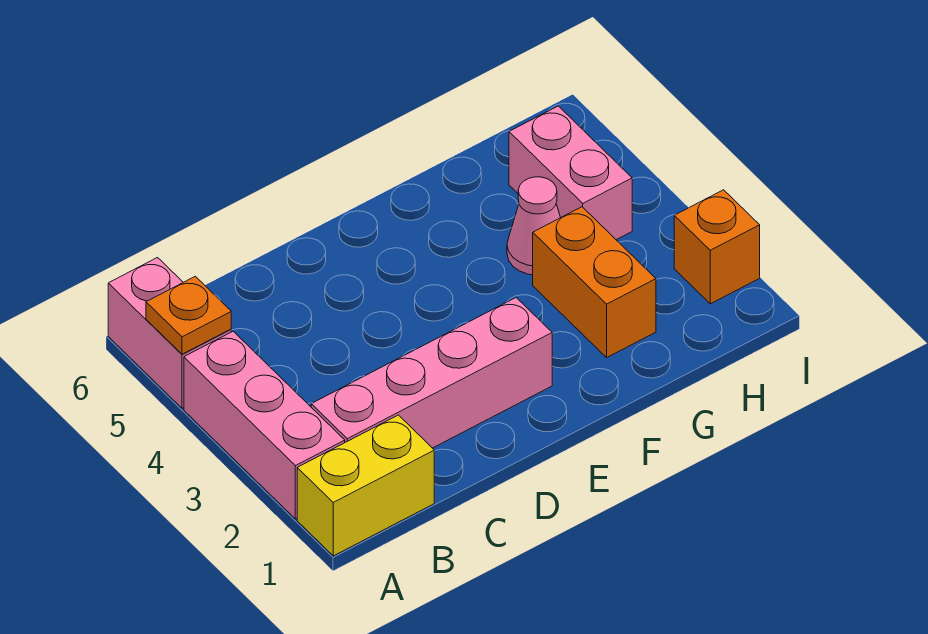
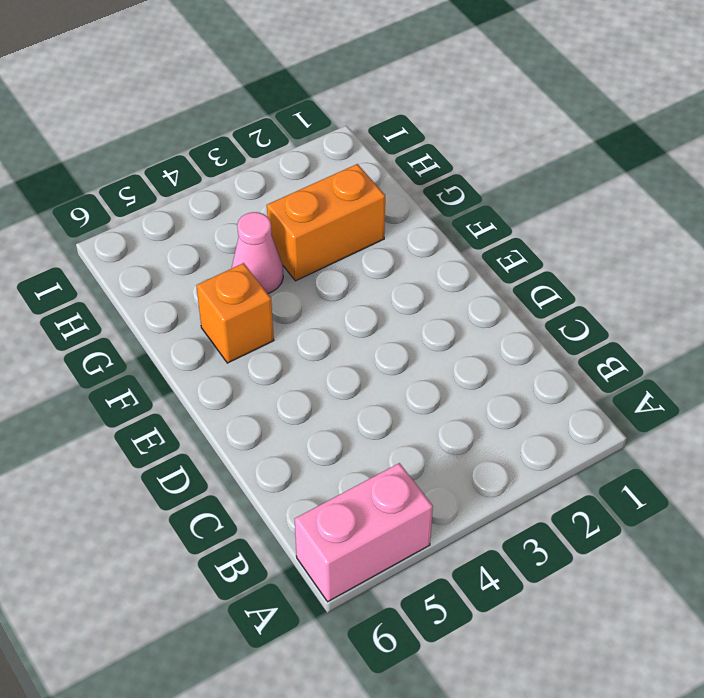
orange brick F5 level 1 -> orange brick I2 level 1
none -> yellow brick A1:B1 level 1
none -> pink brick A2:A4 level 1

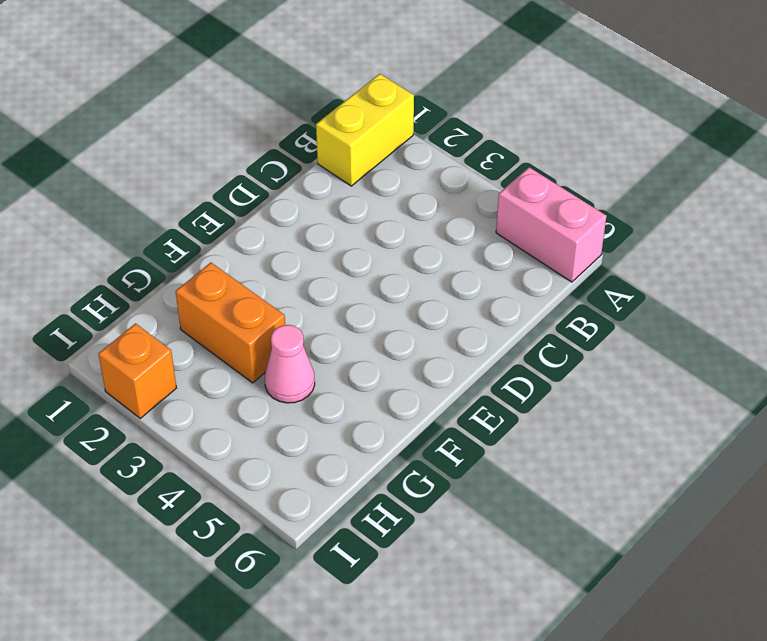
none -> pink brick A2:A4 level 1
none -> pink brick B2:E2 level 1

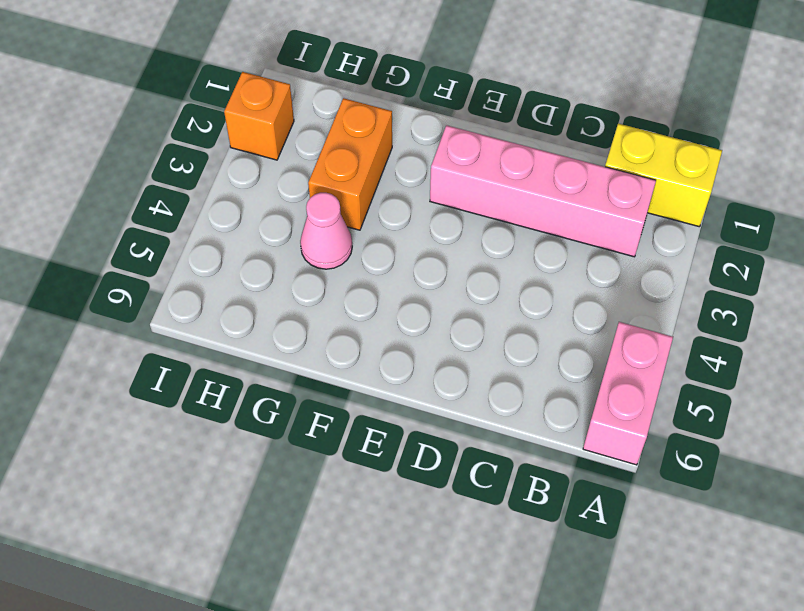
none -> pink brick A2:A4 level 1
none -> pink brick H4:H5 level 1

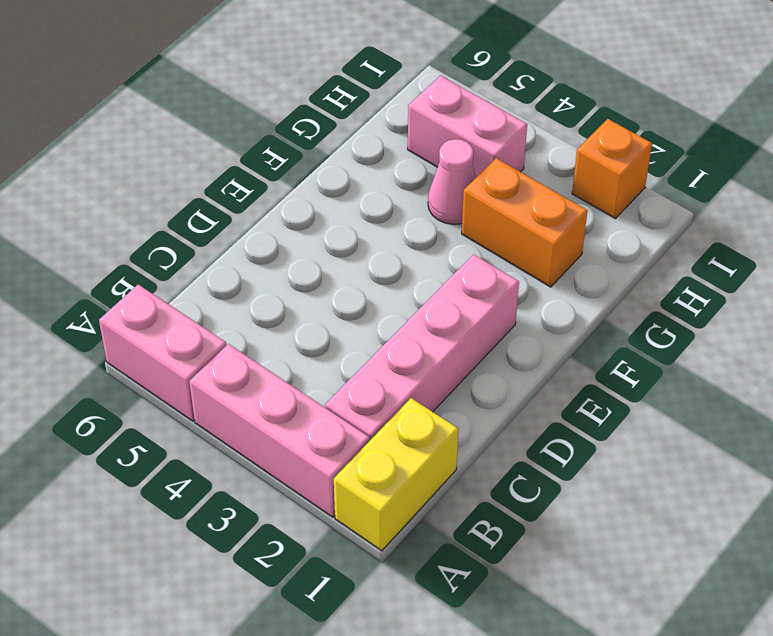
none -> orange plate A5 level 2

